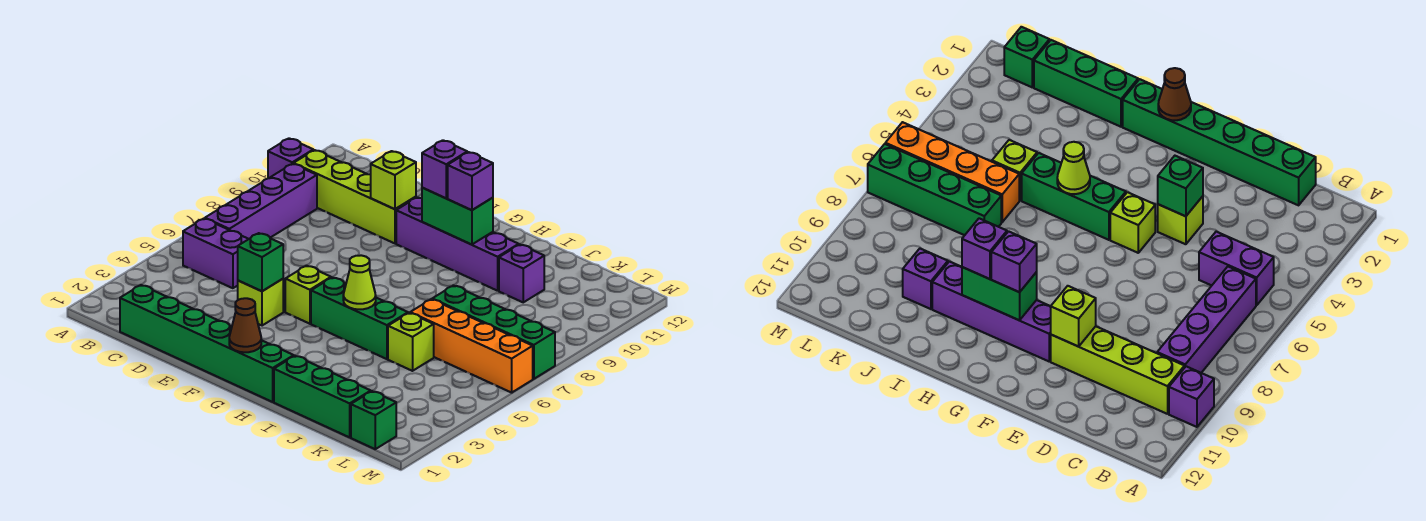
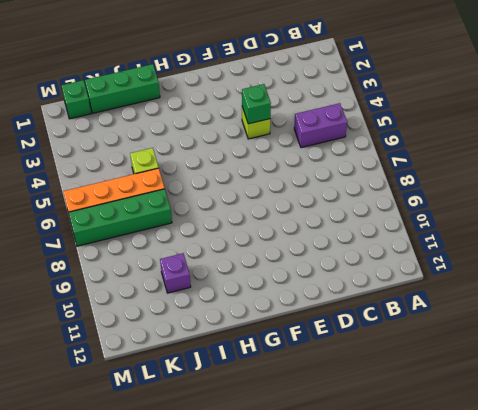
none -> purple brick A10 level 1
none -> purple brick B6:B9 level 1
none -> lime brick B10:E10 level 1

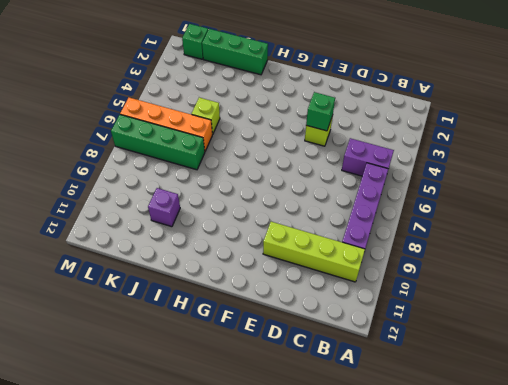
none -> purple brick A10 level 1
none -> green brick C1:H1 level 1
none -> lime brick F5 level 1

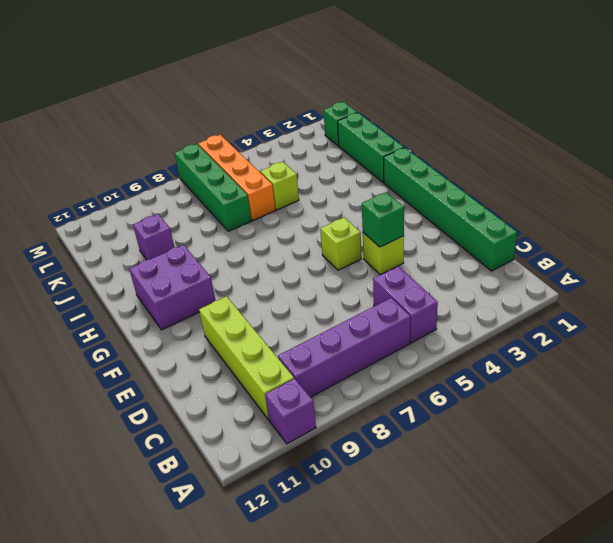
purple brick G10:H11 level 1 -> purple brick F10:I10 level 1
none -> green brick G5:I5 level 1
none -> lime brick E10 level 2
none -> brown cone G1 level 2

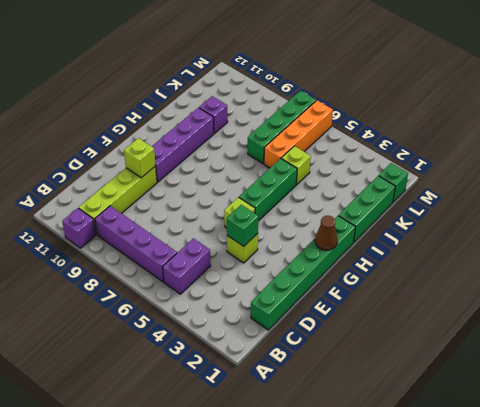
none -> green brick G10:H10 level 2
none -> lime cone H5 level 2
none -> purple brick G10 level 3

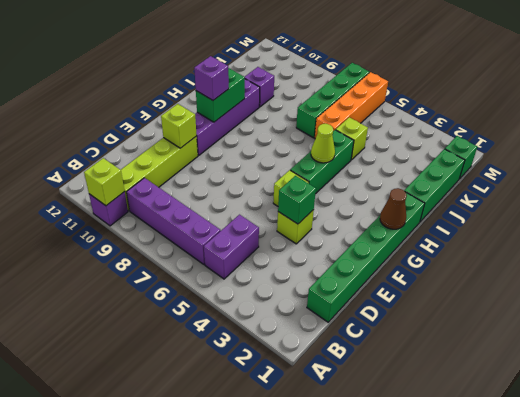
lime brick A10 level 2 -> none
none -> purple brick H10 level 3

